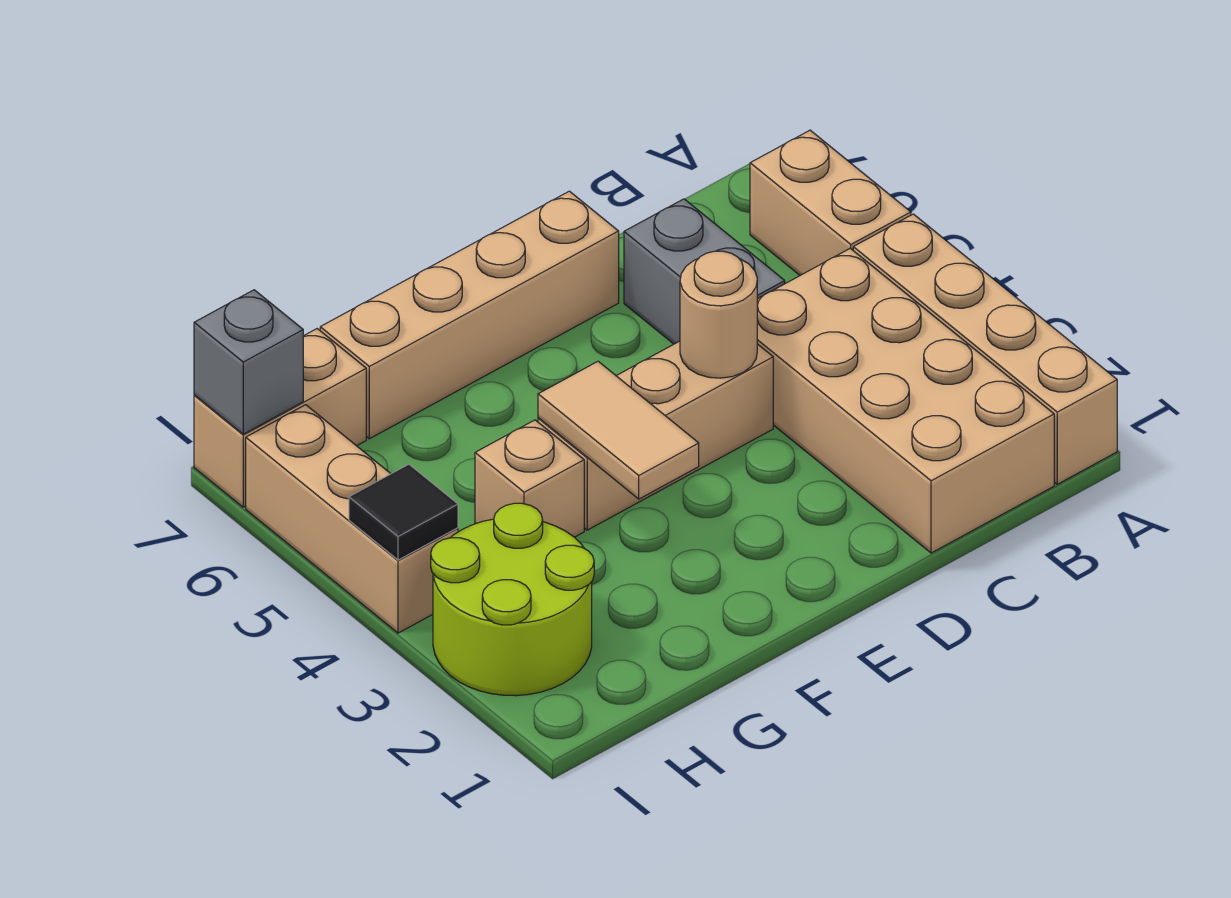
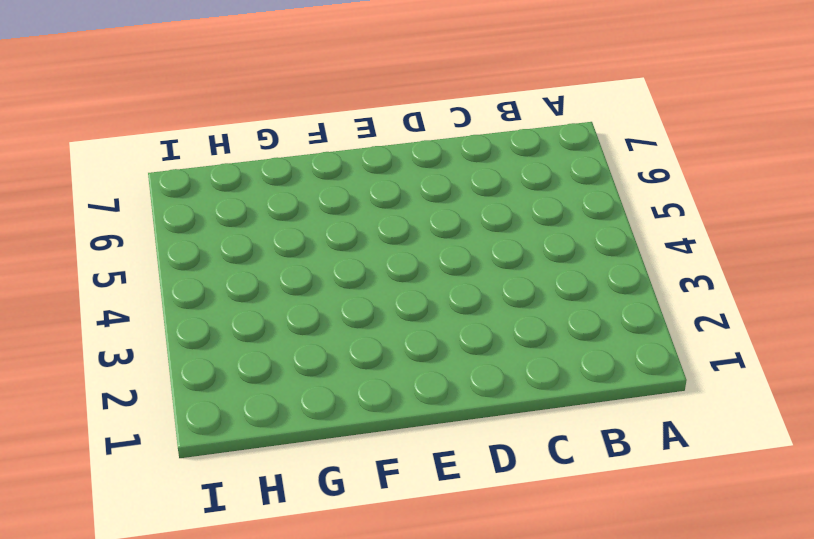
none -> tan brick A1:A4 level 1
none -> tan brick A5:A6 level 1
none -> tan brick B1:C4 level 1

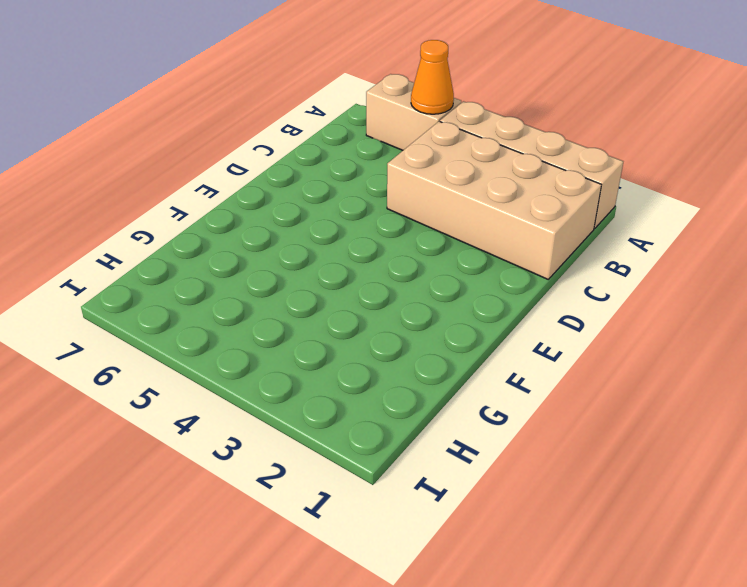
orange cone A5 level 2 -> none
none -> grey brick C5:C6 level 1
none -> tan brick D4:F4 level 1
none -> tan brick D7:G7 level 1

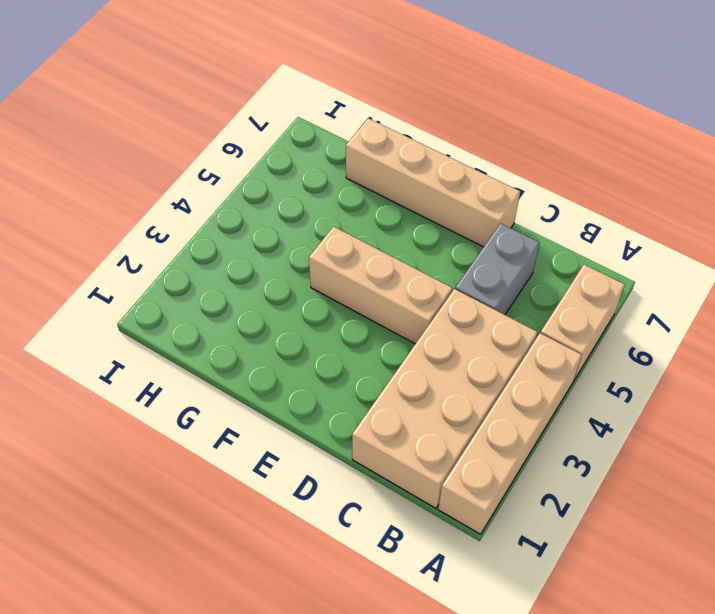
none -> tan brick G4 level 1
none -> lime round brick H2:I3 level 1
none -> tan brick H7:I7 level 1

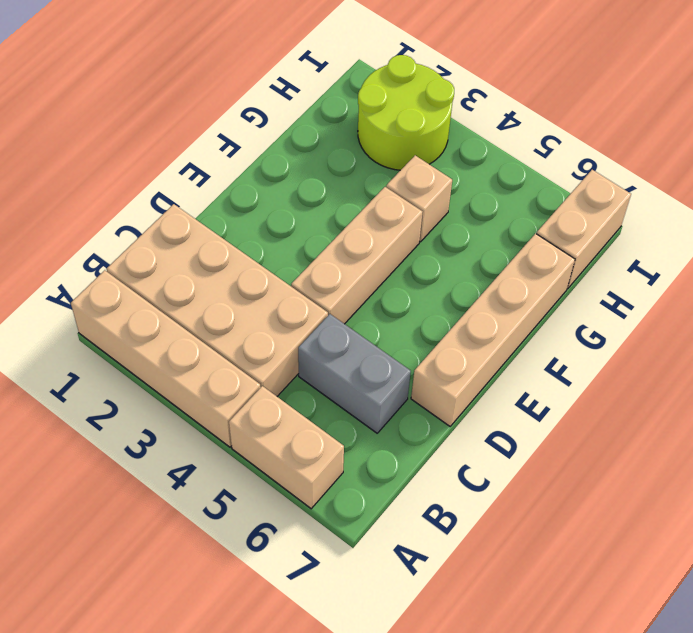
none -> tan brick I4:I6 level 1
none -> tan round brick D4 level 2
none -> tan tile F3:F4 level 2

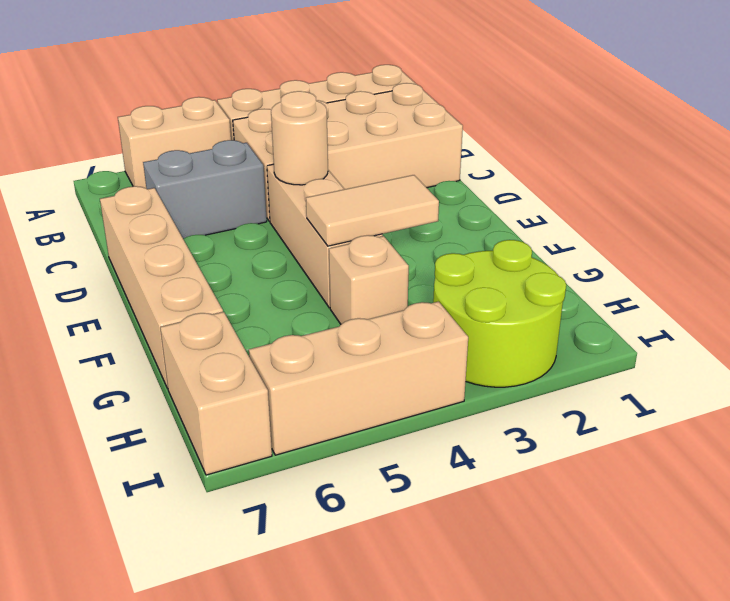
none -> black tile I4 level 2
none -> grey brick I7 level 2

